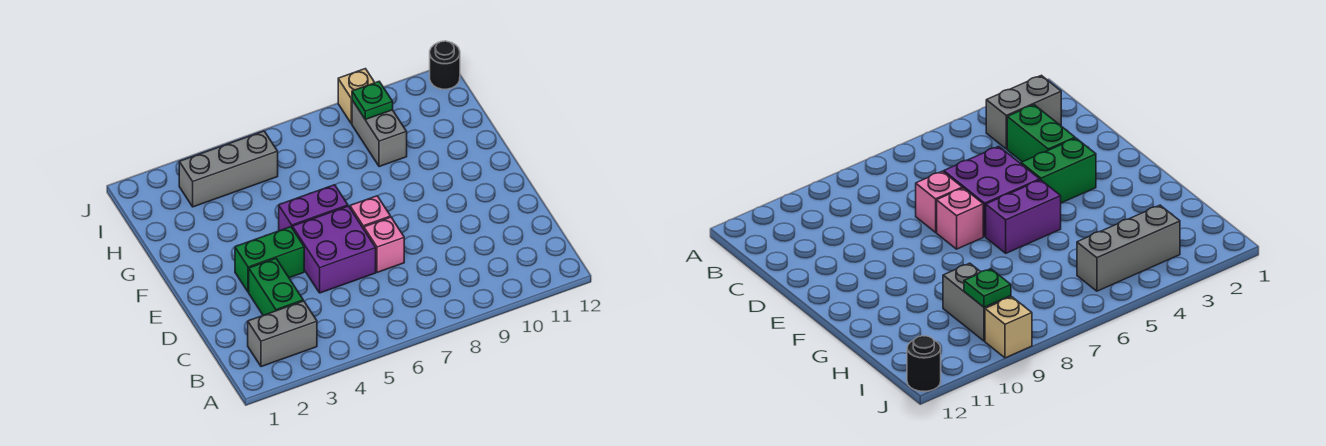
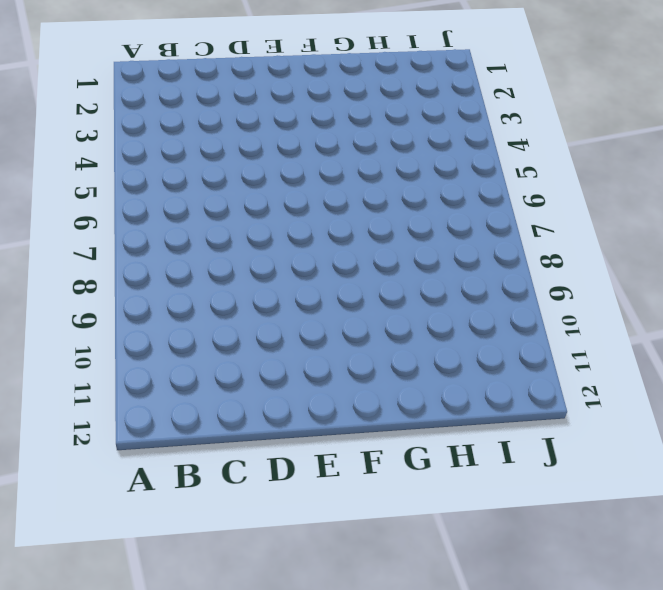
none -> grey brick B2:B3 level 1
none -> green brick C3:D3 level 1
none -> purple brick D5:E6 level 1

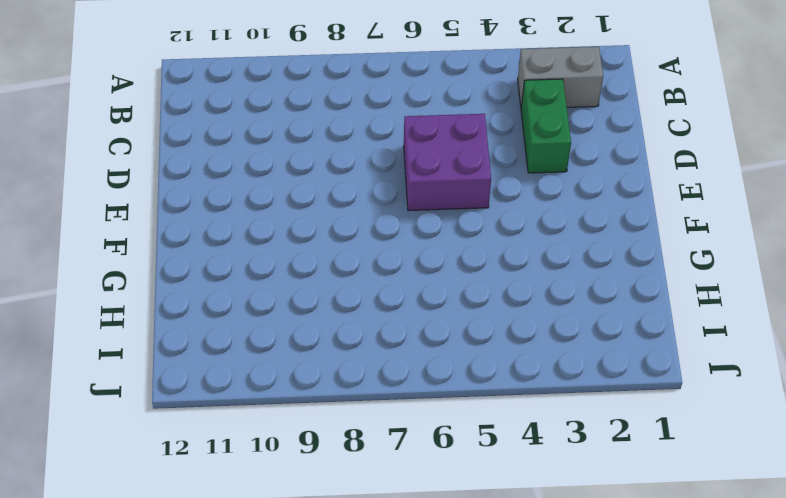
none -> pink brick D7 level 1
none -> green brick E3:E4 level 1
none -> pink brick E7 level 1

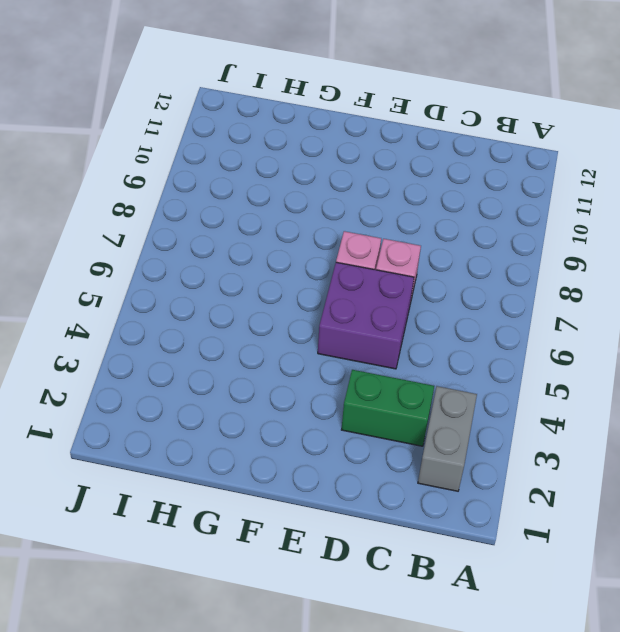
none -> green brick E3:E4 level 1
none -> purple brick F5:F6 level 1
none -> grey brick H9:I9 level 1

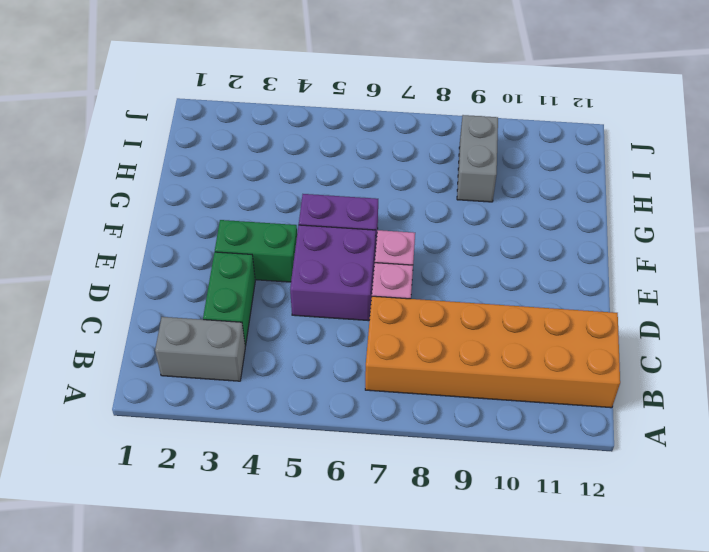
orange brick B7:C12 level 1 -> none
none -> grey brick I3:I5 level 1
none -> tan brick J9 level 1
none -> black round brick J12 level 1

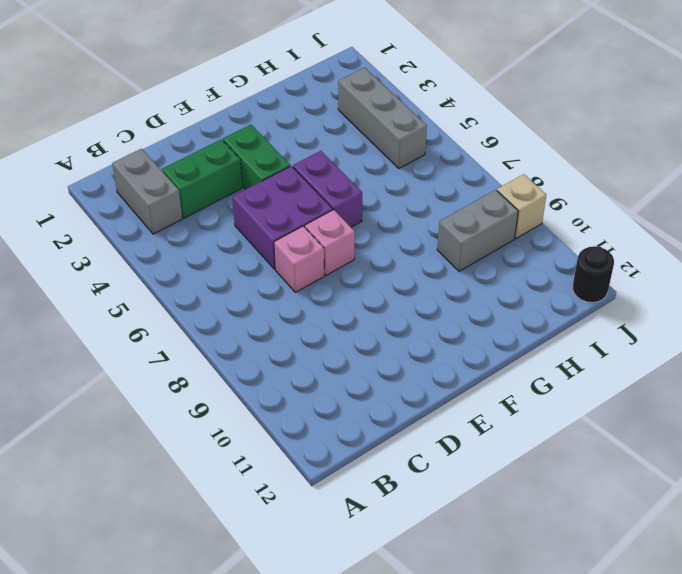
none -> green plate I9 level 2

